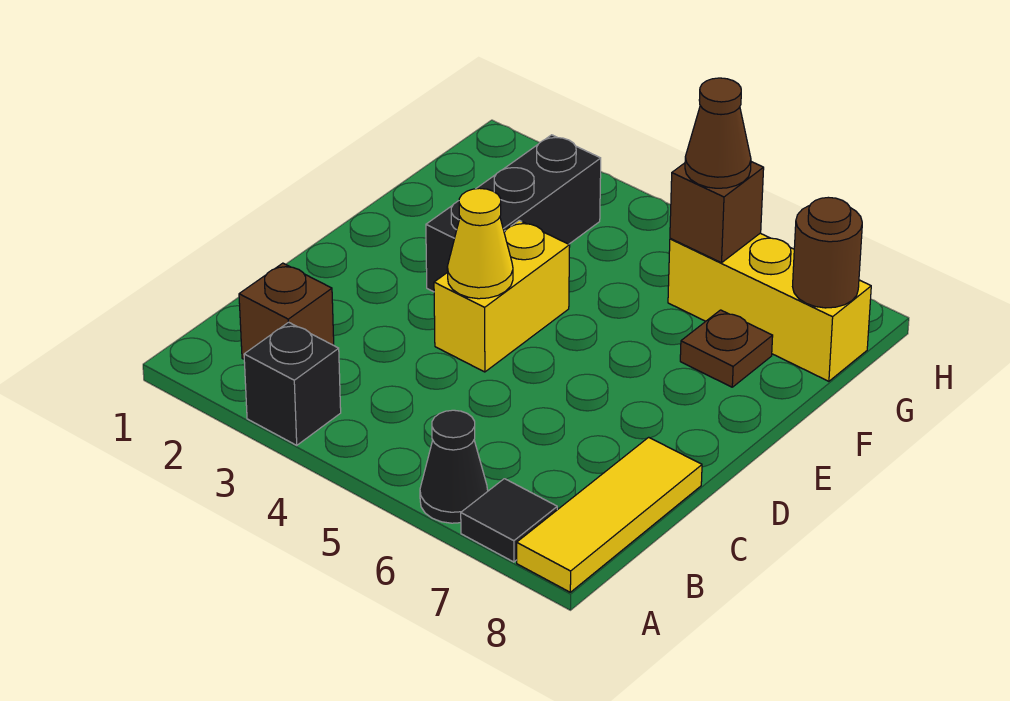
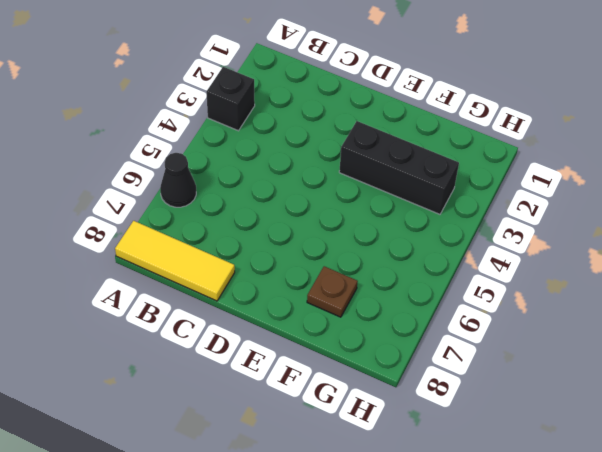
none -> black tile A7 level 1
none -> brown brick B2 level 1
none -> yellow brick D4:E4 level 1

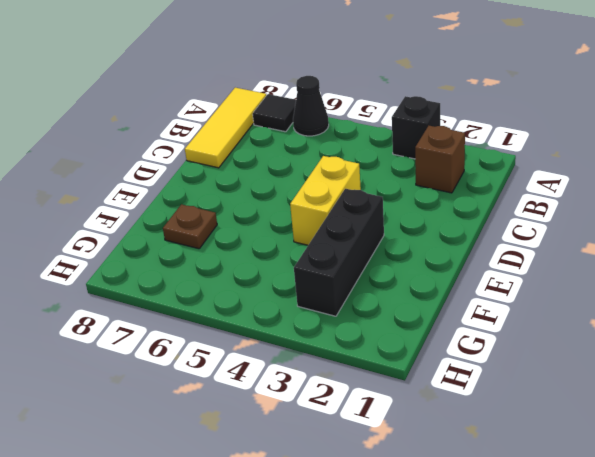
none -> yellow brick G6:G8 level 1
none -> yellow cone D4 level 2
none -> brown brick G6 level 2

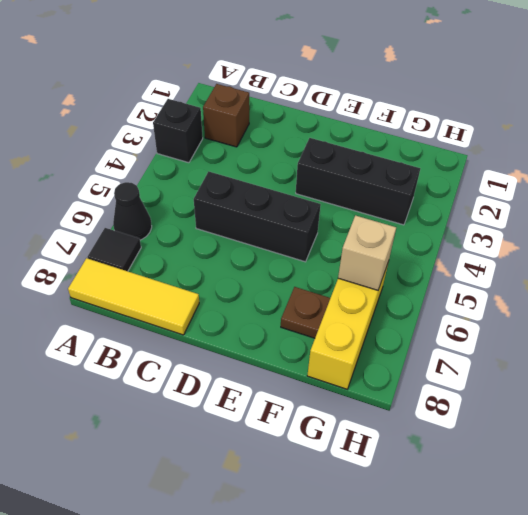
black brick C5:E5 level 1 -> none
tan brick G6 level 2 -> brown brick G6 level 2
none -> yellow brick D4:E4 level 1
none -> yellow cone D4 level 2
none -> brown round brick G8 level 2

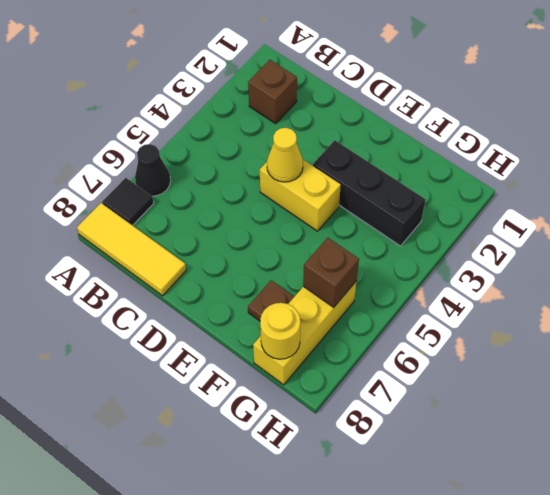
yellow round brick G8 level 2 -> brown round brick G8 level 2
none -> black brick A3 level 1
none -> brown cone G6 level 3

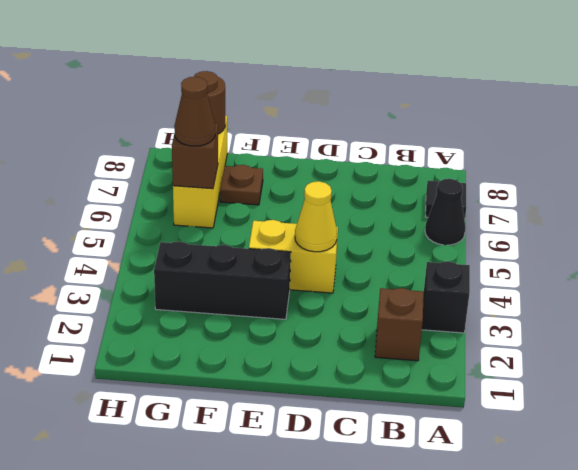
none -> yellow tile A8:C8 level 1

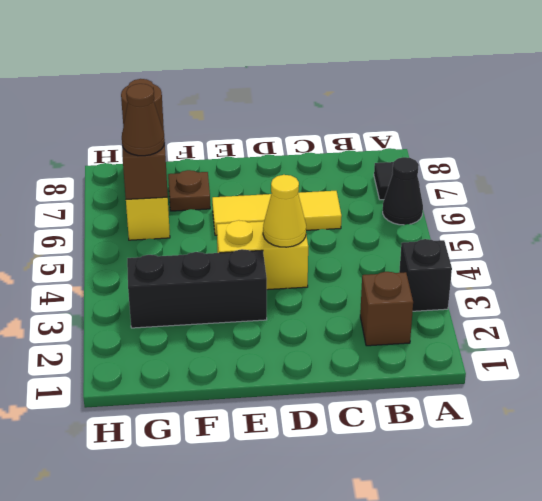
yellow tile C6:E6 level 1 -> yellow tile A8:C8 level 1

